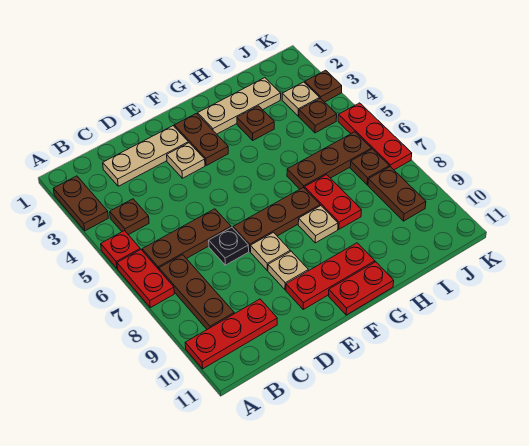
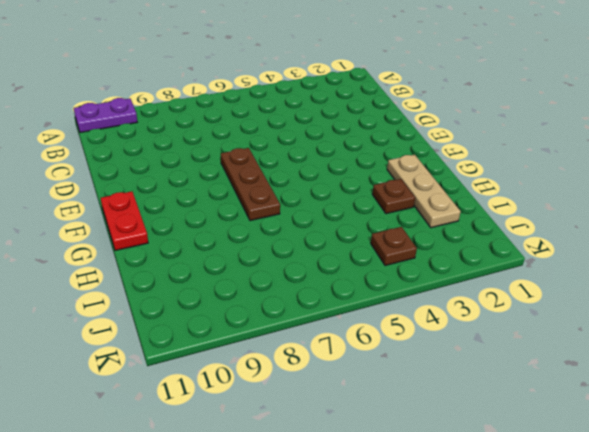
purple plate A10:A11 level 1 -> red plate A10:C10 level 1
none -> brown plate A2:A3 level 1
none -> red plate A5 level 1
none -> red plate A6:A7 level 1

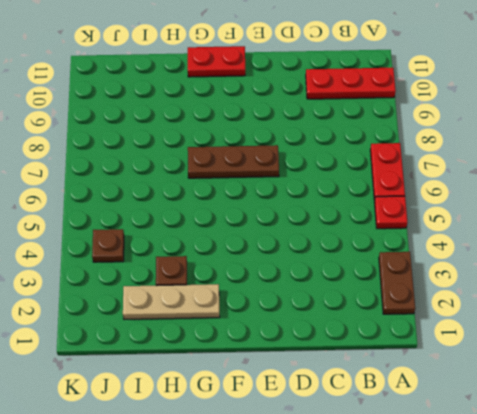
none -> brown plate B4 level 1
none -> brown plate B6:D6 level 1
none -> brown plate B7:B9 level 1

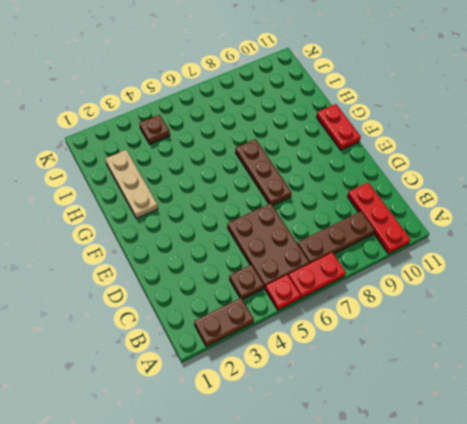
brown plate B5:D6 level 1 -> brown plate B6:D6 level 1
none -> tan plate C2:E2 level 1
none -> black plate D7 level 1
none -> tan plate E3 level 1

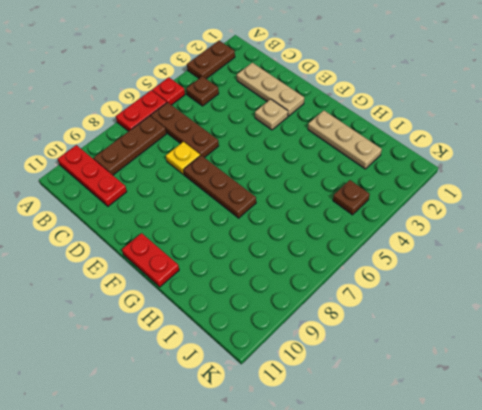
yellow plate D7 level 1 -> black plate D7 level 1
none -> tan plate E8 level 1
none -> tan plate E9 level 1
none -> red plate E10:G10 level 1

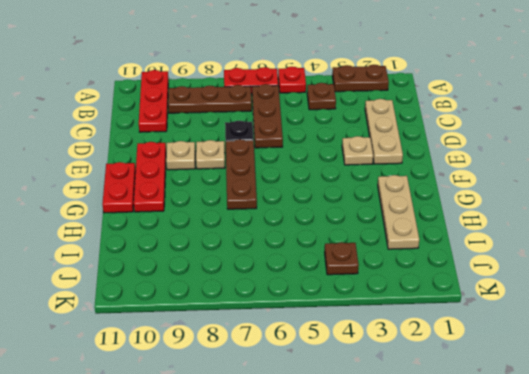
none -> brown plate F2:F3 level 1
none -> tan plate G8 level 1
none -> brown plate H3 level 1

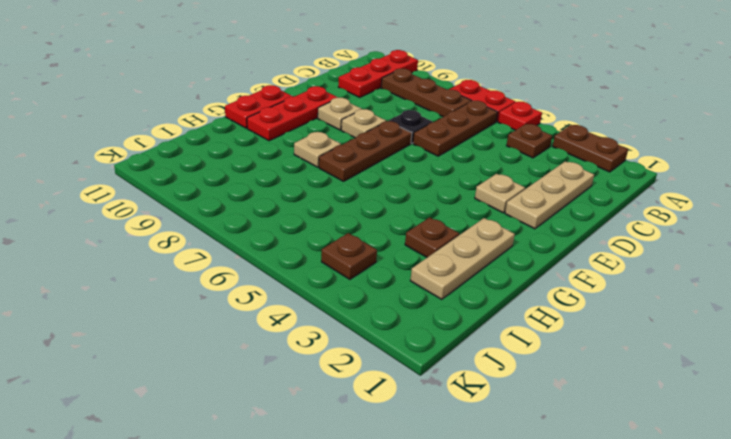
none -> brown plate F2:F3 level 1
none -> brown plate H6:J6 level 1
none -> red plate H7:H8 level 1

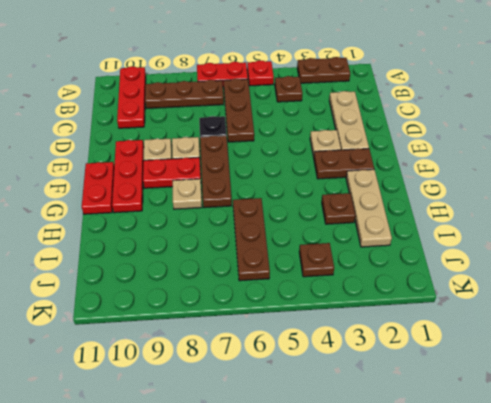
red plate F8:F9 level 1 -> red plate H7:H8 level 1
none -> tan plate J3 level 1
none -> brown plate J7 level 1
none -> brown plate J8:J9 level 1

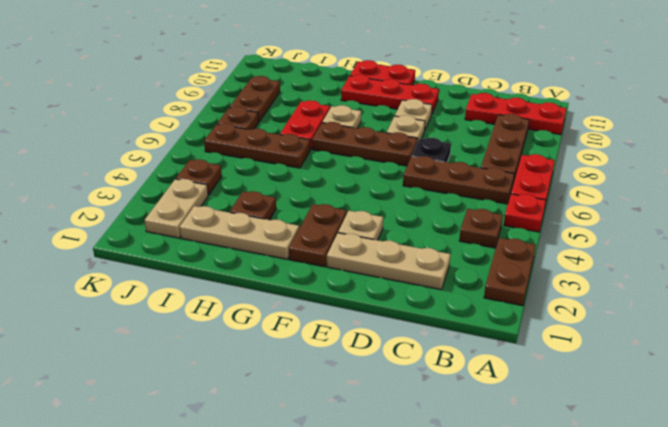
tan plate J2:J3 level 1 -> tan plate J3 level 1
none -> brown plate K3 level 1
none -> red plate K5:K7 level 1

